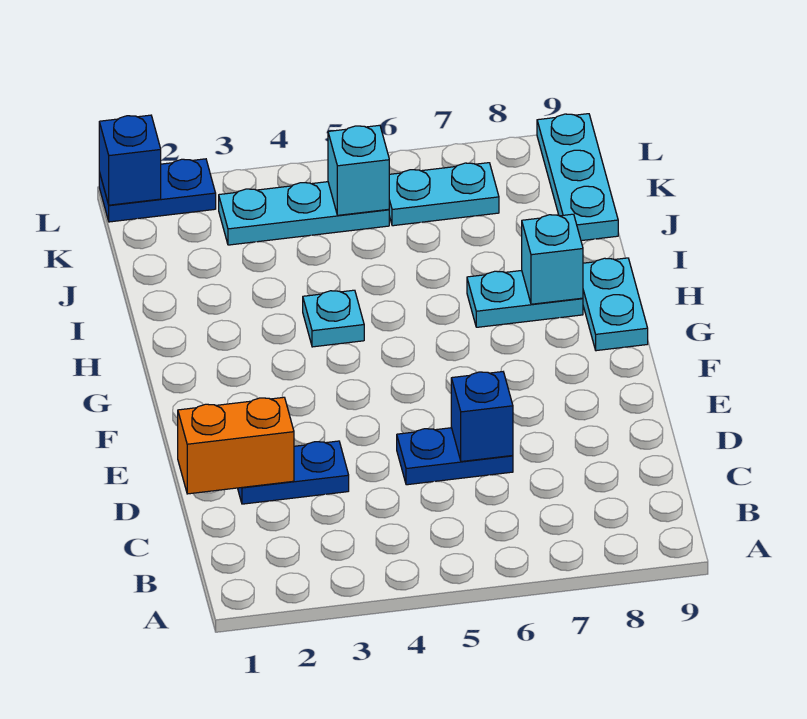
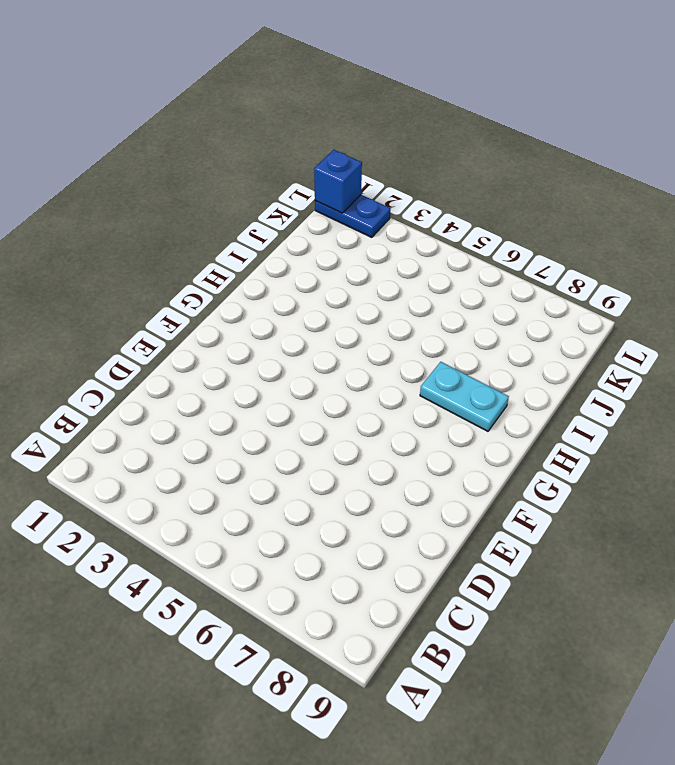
none -> blue plate D2:D3 level 1
none -> blue plate D5:D6 level 1
none -> cyan plate G9:H9 level 1

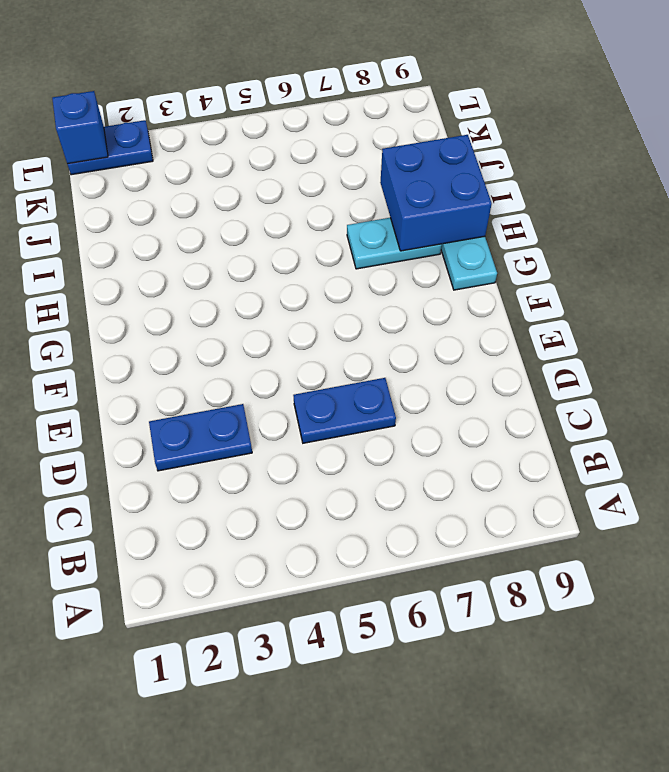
blue brick H8:I9 level 2 -> cyan brick H8 level 2
none -> cyan plate H4 level 1
none -> cyan plate J9:L9 level 1
none -> cyan plate K3:K5 level 1

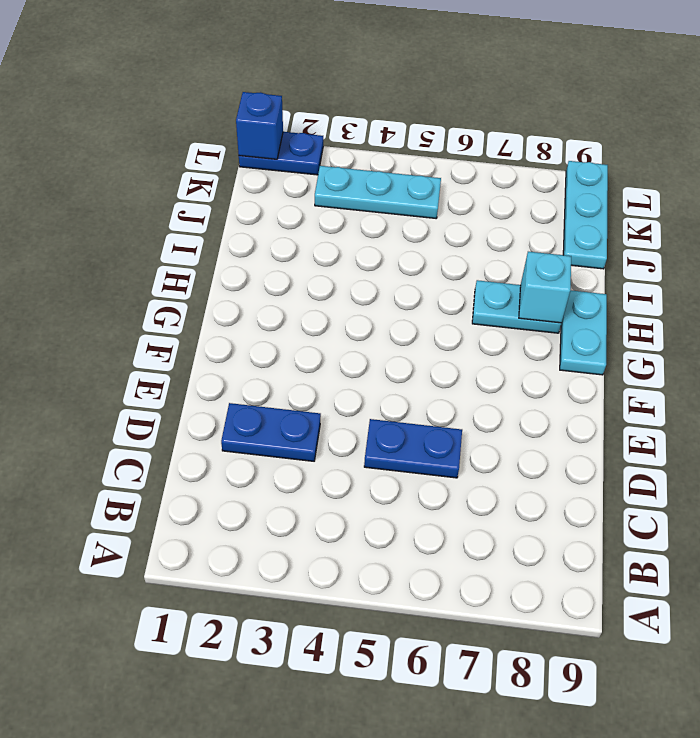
none -> cyan plate H4 level 1
none -> cyan plate K6:K7 level 1
none -> orange brick D1:D2 level 2

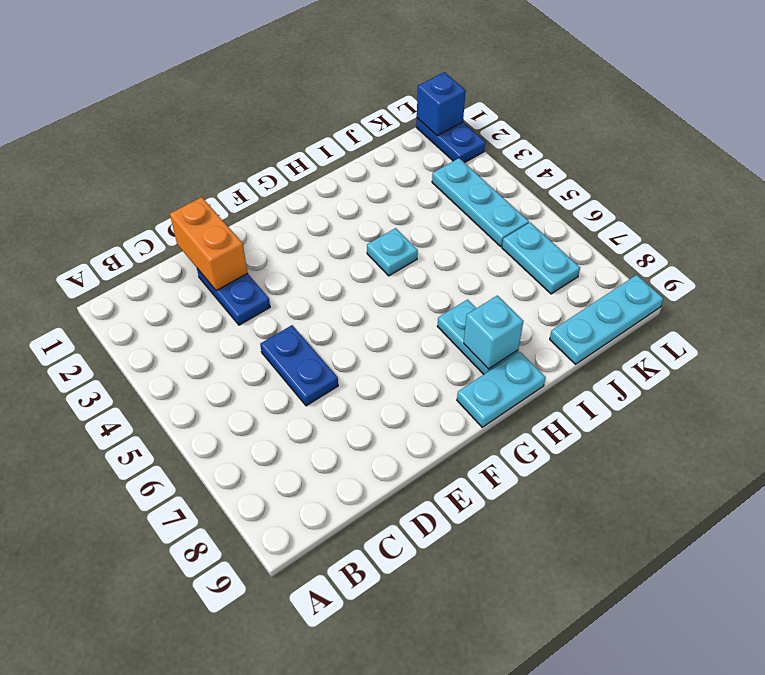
none -> blue brick D6 level 2
none -> cyan brick K5 level 2

